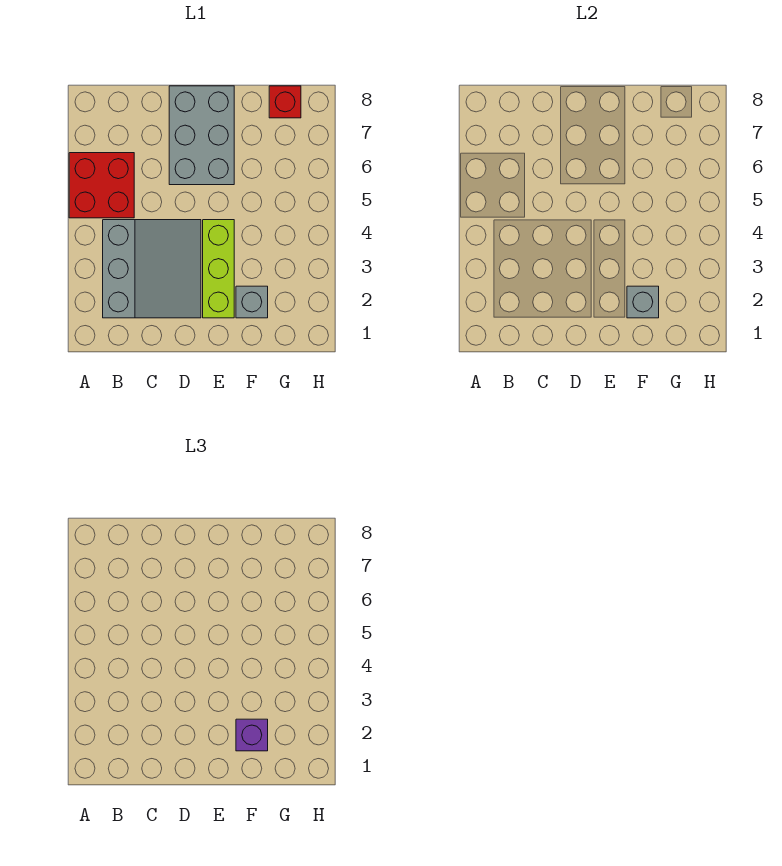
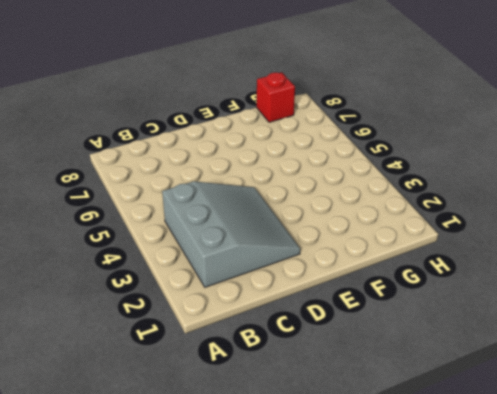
none -> red brick A5:B6 level 1
none -> grey brick D6:E8 level 1

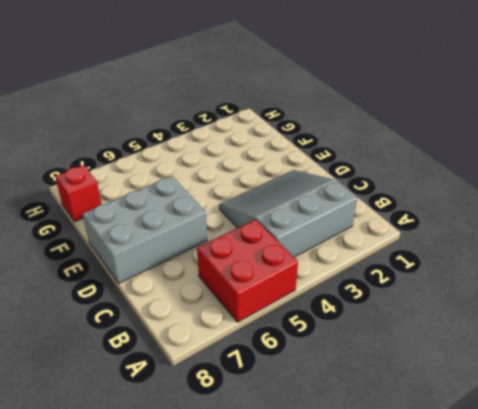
none -> lime brick E2:E4 level 1
none -> grey brick F2 level 1

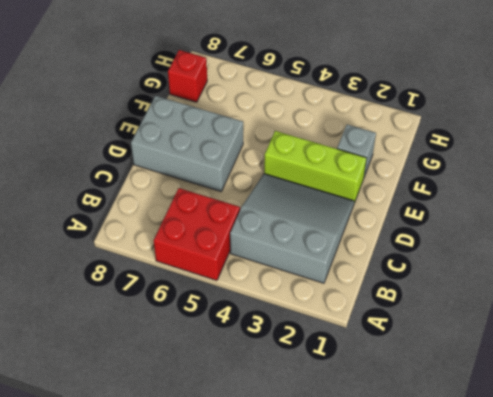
none -> grey brick F2 level 2
none -> purple brick F2 level 3

